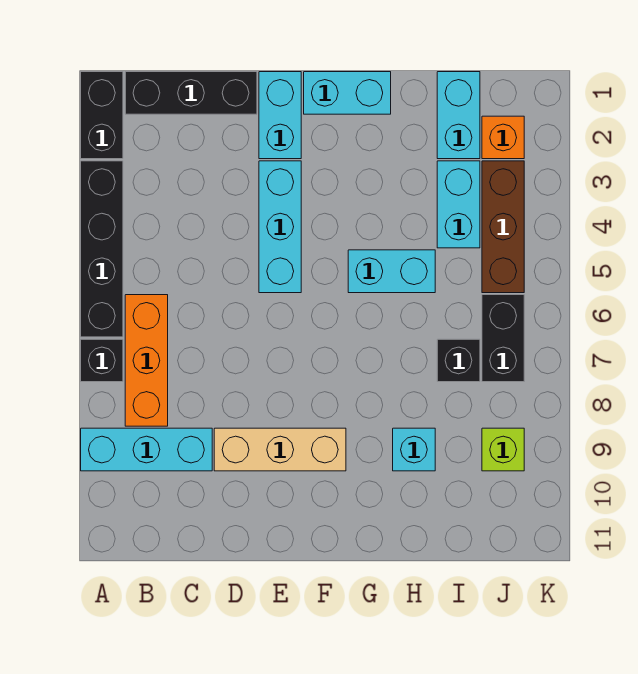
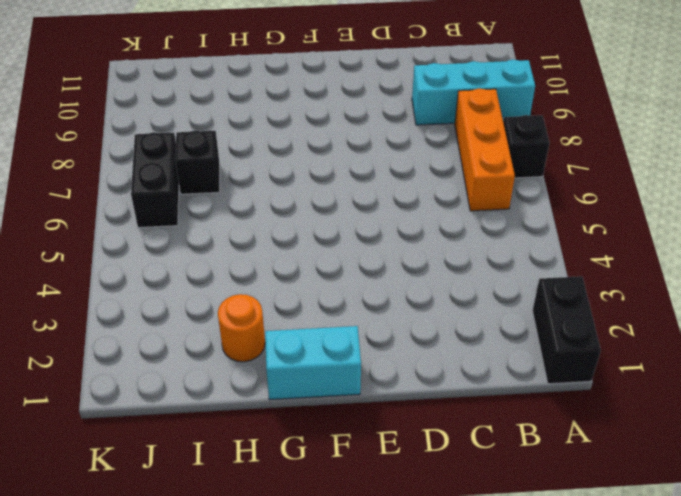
orange round brick H2 level 1 -> none
none -> black brick A3:A6 level 1
none -> black brick B1:D1 level 1
none -> tan brick D9:F9 level 1

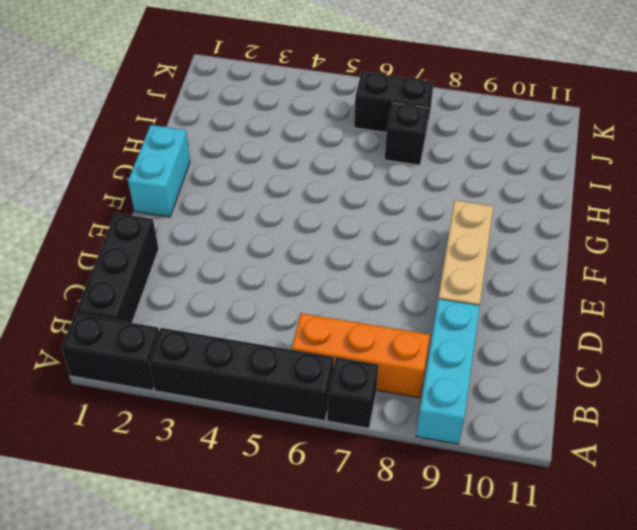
none -> cyan brick E1:E2 level 1
none -> cyan brick E3:E5 level 1
none -> cyan brick G5:H5 level 1

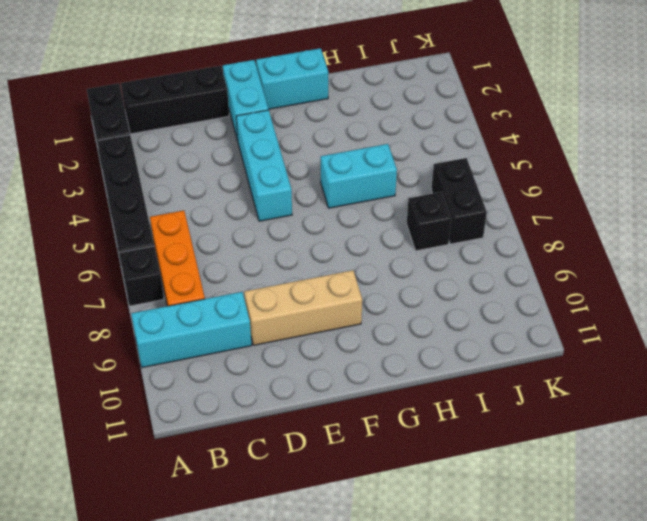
none -> cyan brick H9 level 1
none -> cyan brick I1:I2 level 1
none -> cyan brick I3:I4 level 1

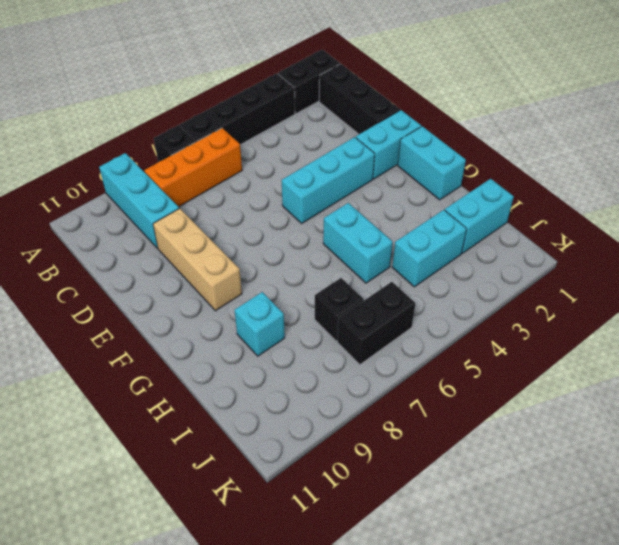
none -> orange brick J2 level 1
none -> brown brick J3:J5 level 1
none -> lime brick J9 level 1

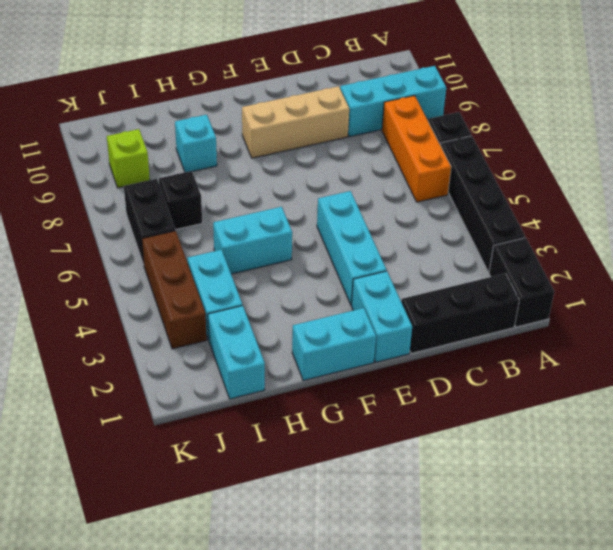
none -> orange brick J2 level 1

